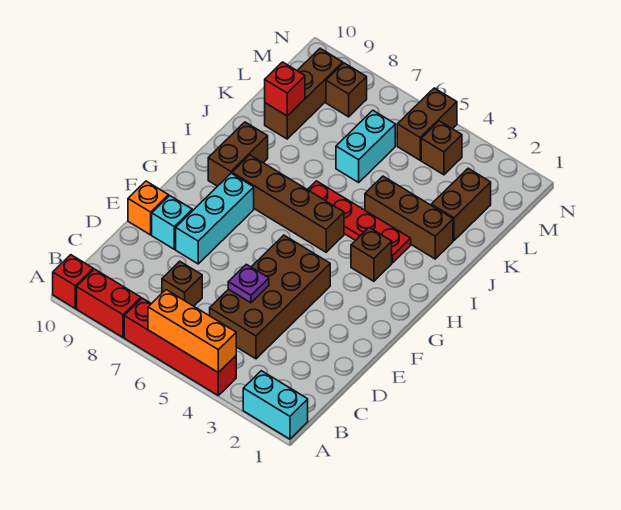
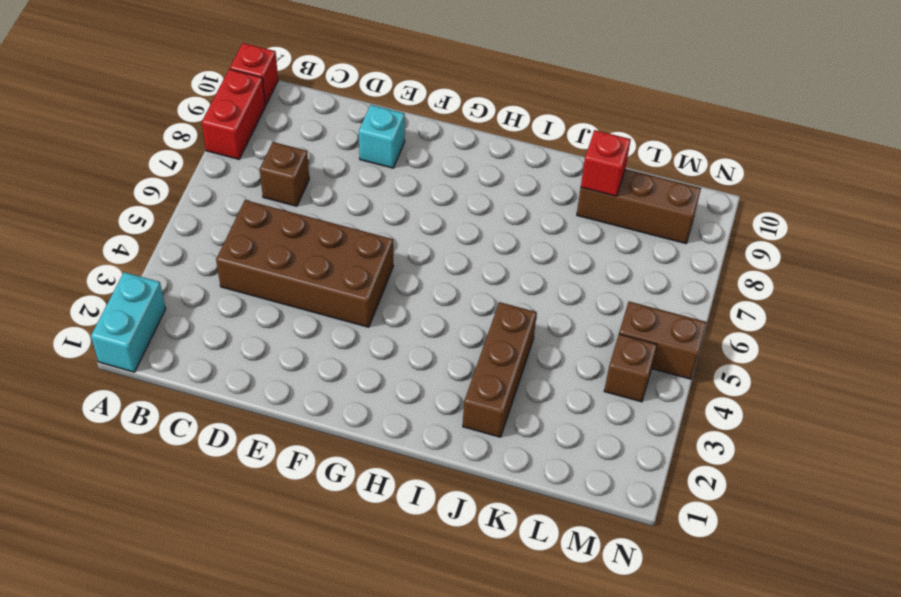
none -> red brick A4:A7 level 1
none -> cyan brick E8:G8 level 1
none -> orange brick E10 level 1

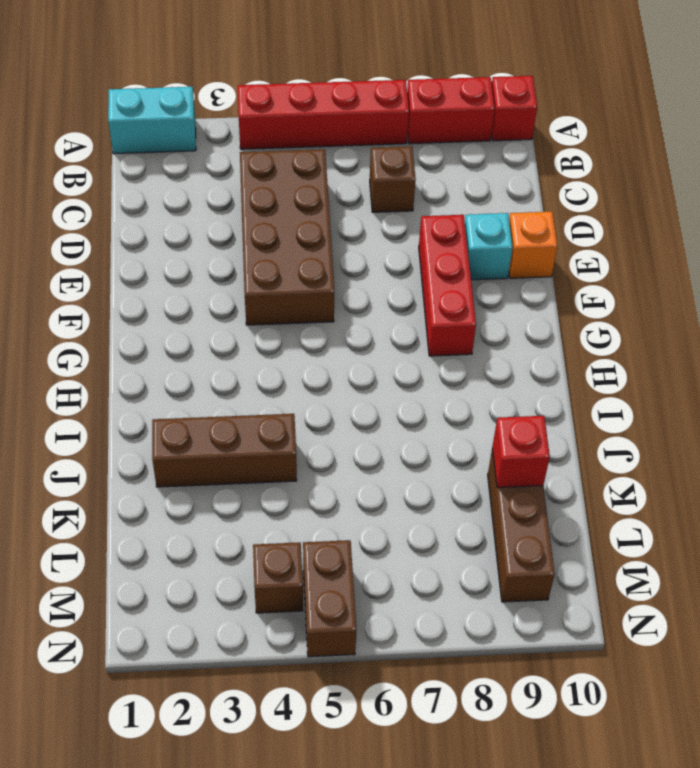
red brick E8:G8 level 1 -> cyan brick E8:G8 level 1
none -> brown brick H3 level 1
none -> brown brick H5:H8 level 1
none -> brown brick H9:I9 level 1

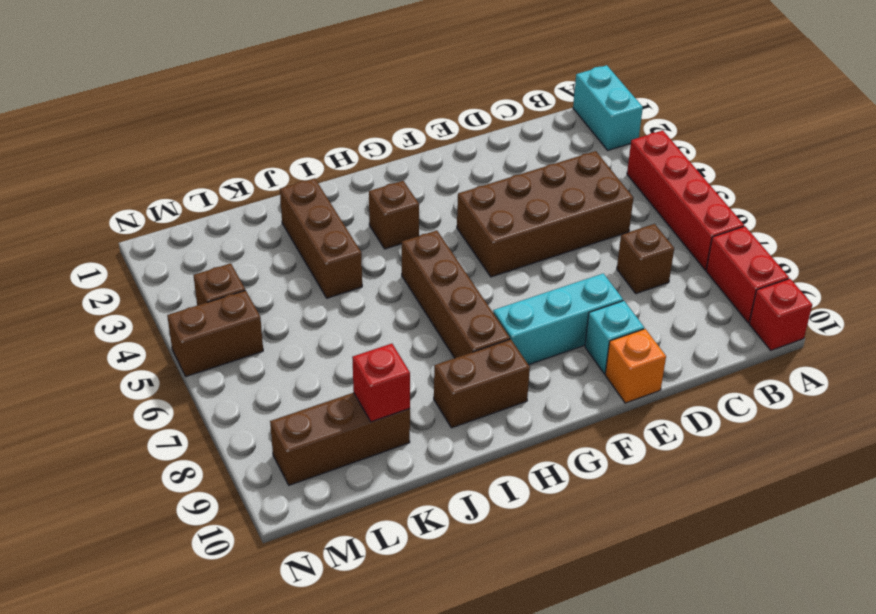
none -> red plate I3:I6 level 1
none -> brown brick K2:L2 level 1
none -> cyan brick K6:L6 level 1

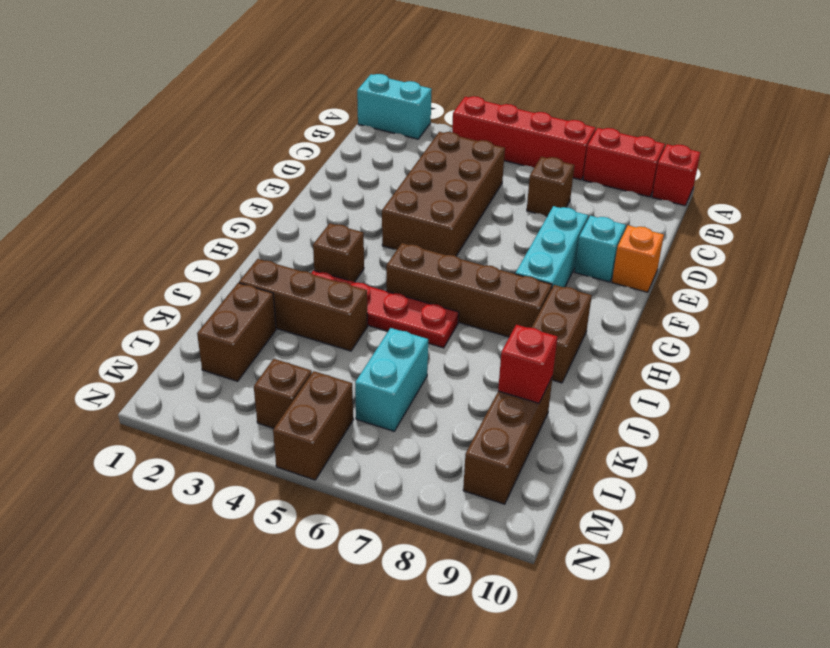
none -> brown brick M8 level 1
none -> orange brick A4:A6 level 2
none -> purple plate D5 level 2

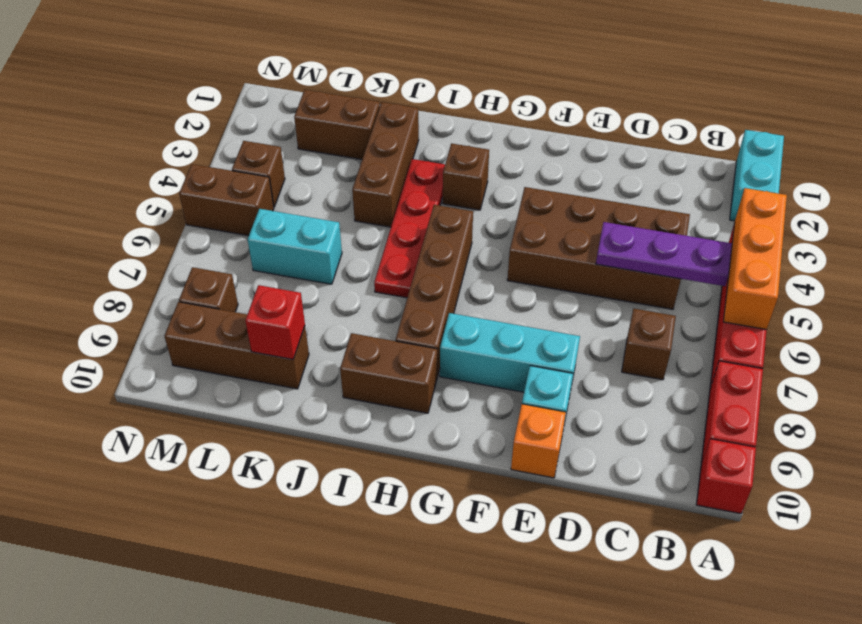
purple plate B5:D5 level 2 -> purple plate D5 level 2

